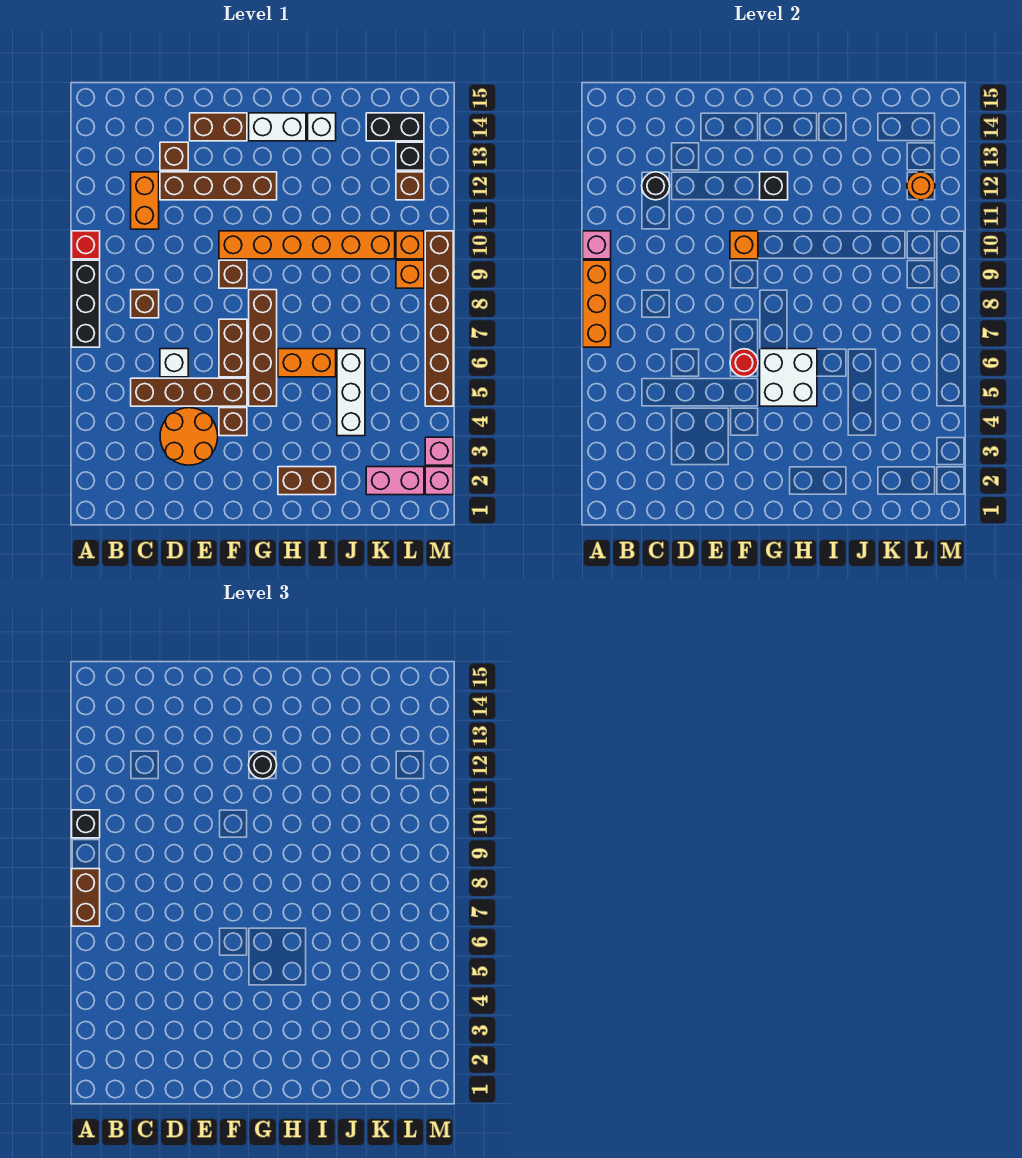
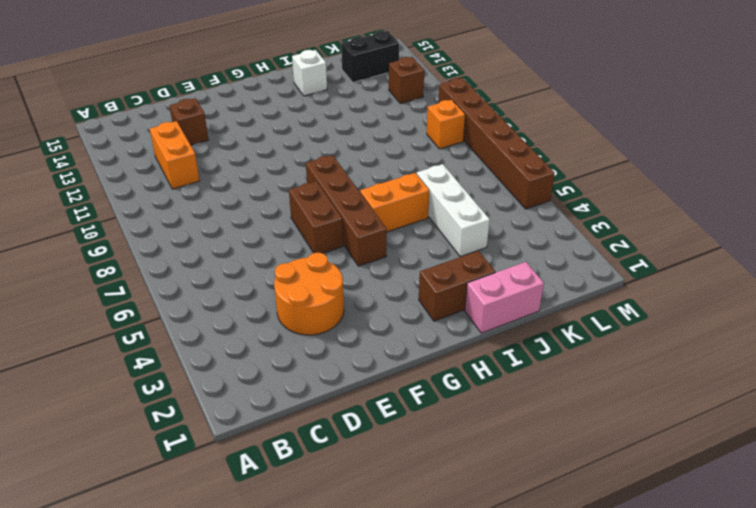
pink brick I1:J1 level 1 -> pink brick K2:L2 level 1
none -> black brick A7:A9 level 1
none -> red brick A10 level 1
none -> brown brick C5:F5 level 1
none -> brown brick C8 level 1

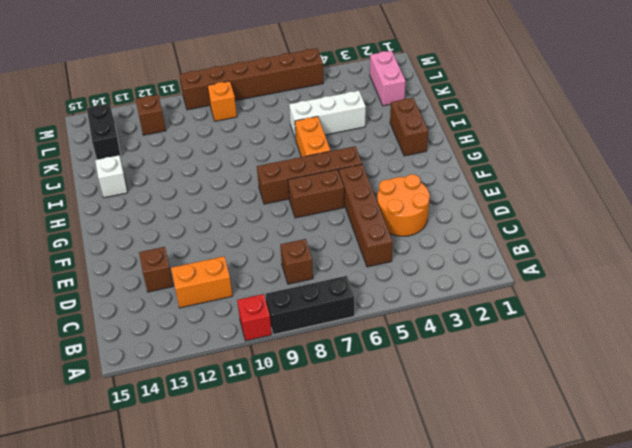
none -> white brick D6 level 1
none -> brown brick D12:G12 level 1
none -> brown brick E14:F14 level 1
none -> brown brick F4 level 1

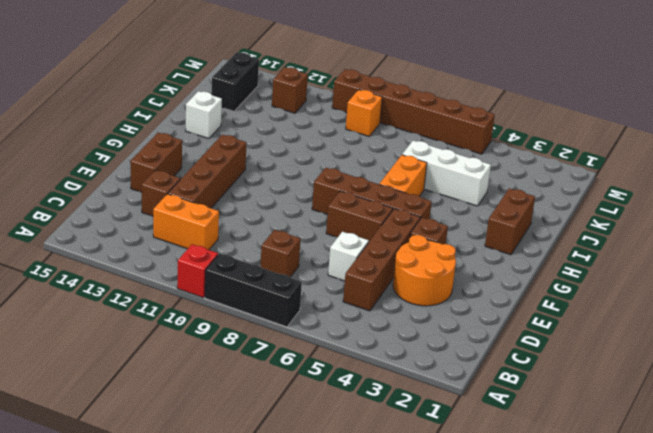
none -> brown brick F9 level 1
none -> orange brick F10:K10 level 1
none -> white brick G14:H14 level 1
none -> pink brick K2:L2 level 1

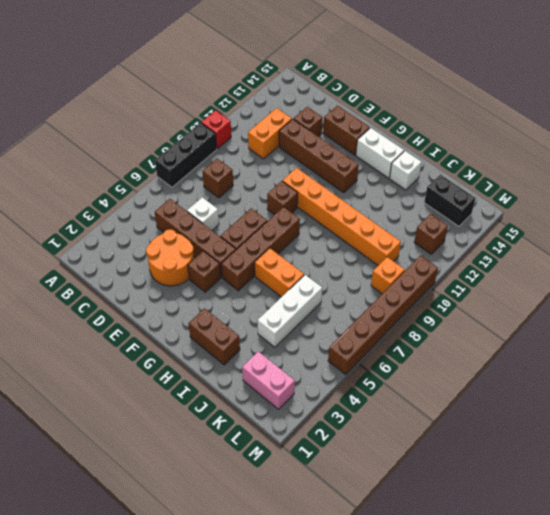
none -> orange brick L10 level 1
none -> black brick L13 level 1
none -> pink brick M2 level 1
none -> pink brick M3 level 1

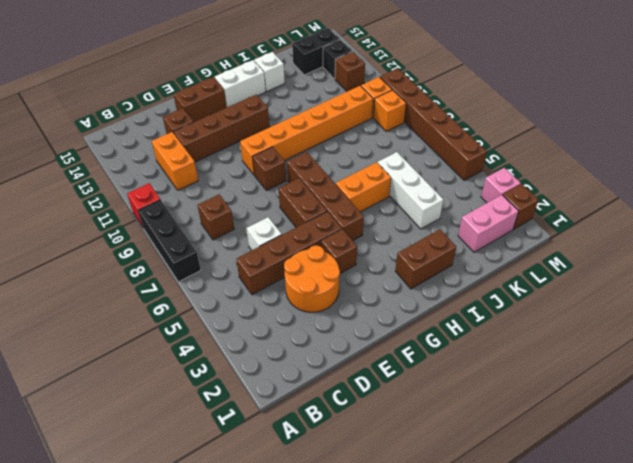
brown brick M2 level 1 -> pink brick M2 level 1
none -> orange brick A7:A9 level 2
none -> pink brick A10 level 2
none -> black round brick C12 level 2
none -> red round brick F6 level 2

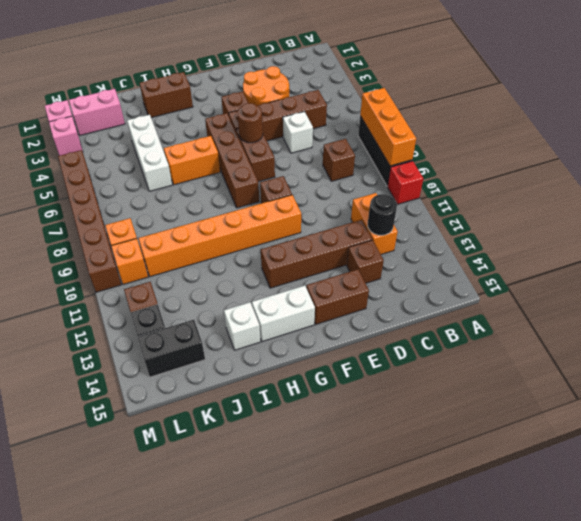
brown round brick F6 level 2 -> red round brick F6 level 2
none -> pink brick A10 level 2
none -> orange brick F10 level 2
none -> white brick G5:H6 level 2
none -> black brick G12 level 2

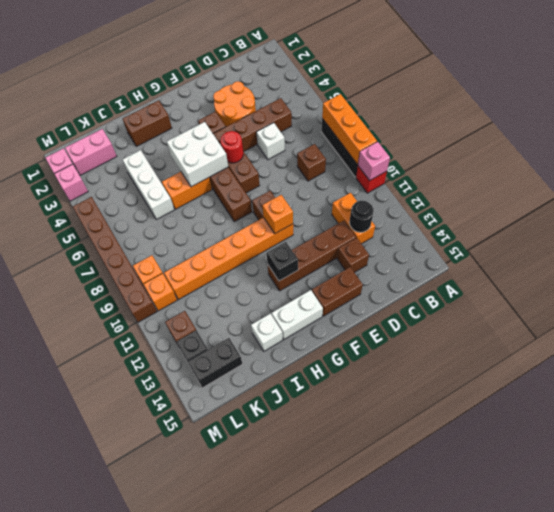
none -> orange round brick L12 level 2
none -> brown brick A7:A8 level 3
none -> black brick A10 level 3
none -> black round brick G12 level 3

